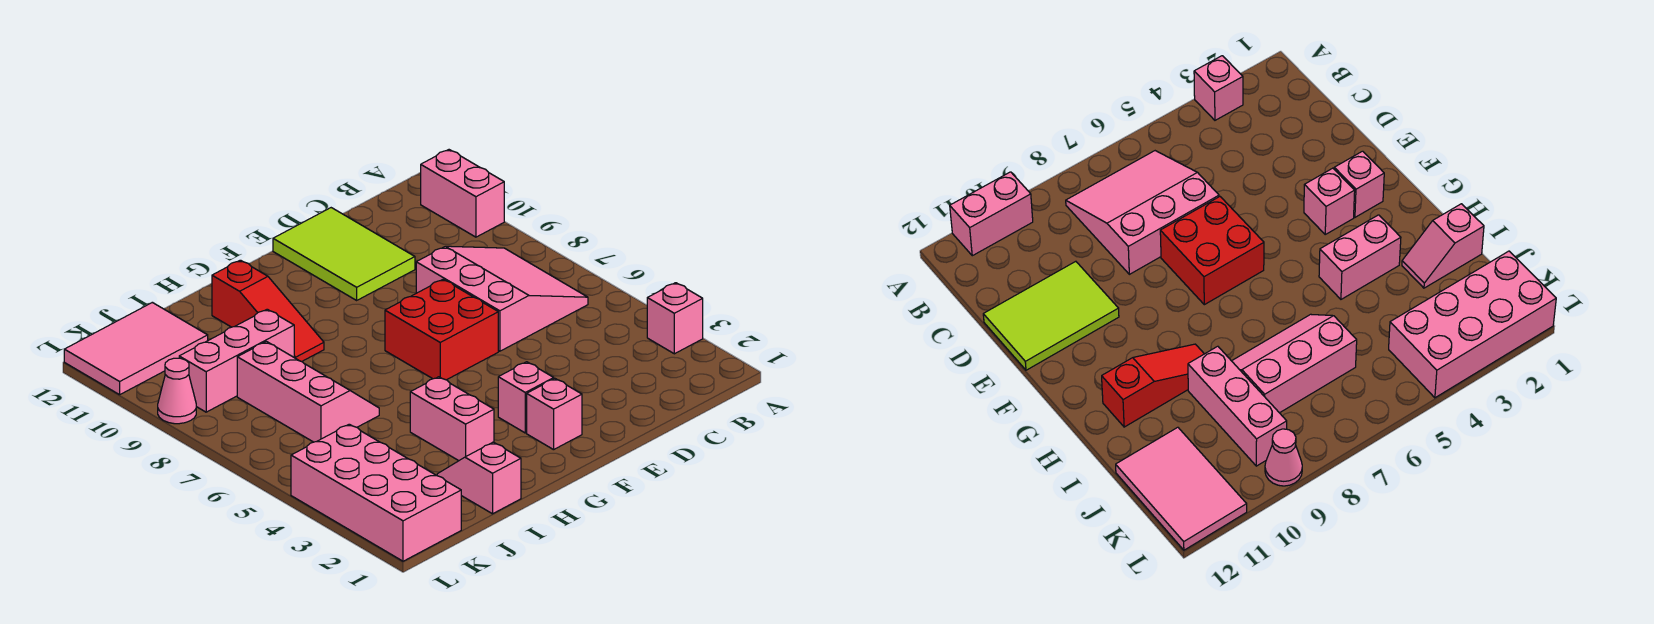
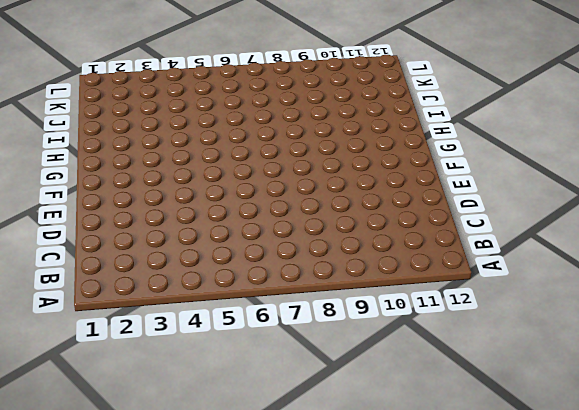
none -> pink brick A3 level 1
none -> pink brick A10:A11 level 1
none -> pink slope B6:D8 level 1 top D

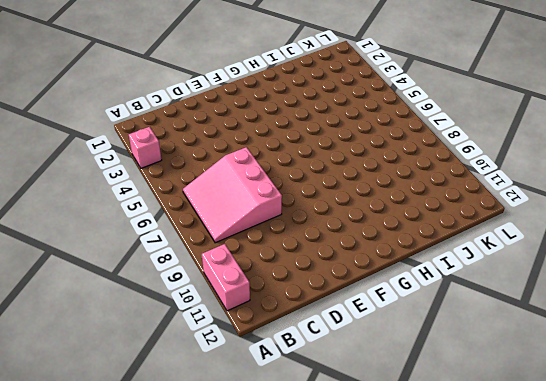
none -> lime tile D10:E12 level 1
none -> red brick E6:F7 level 1
none -> pink brick F2 level 1

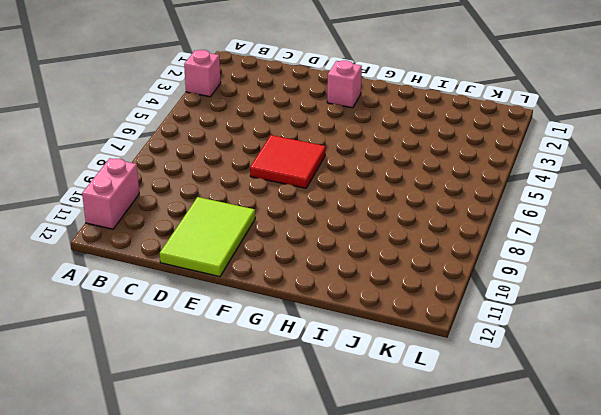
red tile E6:F7 level 1 -> red brick E6:F7 level 1
none -> pink slope B6:D8 level 1 top D
none -> pink brick F3 level 1
none -> pink brick H3:H4 level 1

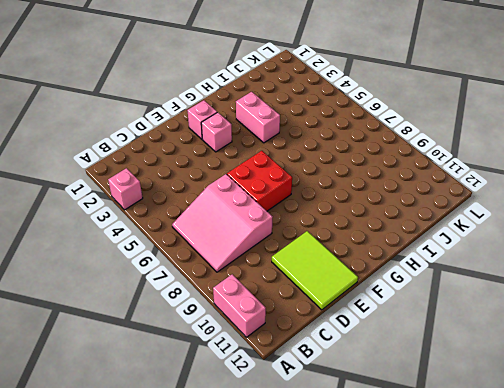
none -> red slope H9:H11 level 1 top 11
none -> pink slope I1:I2 level 1 top 1
none -> pink slope I6:J8 level 1 top J

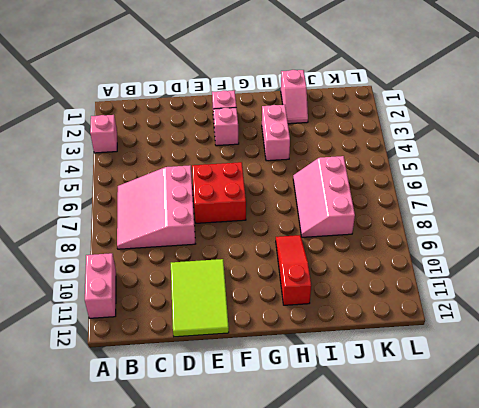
none -> pink brick I9:K9 level 1
none -> pink tile J11:L12 level 1
none -> pink brick K1:L4 level 1

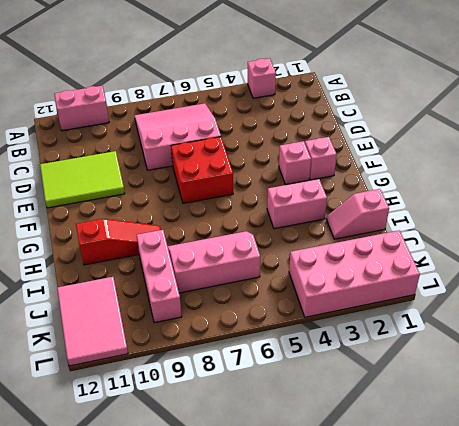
none -> pink cone L9 level 1

